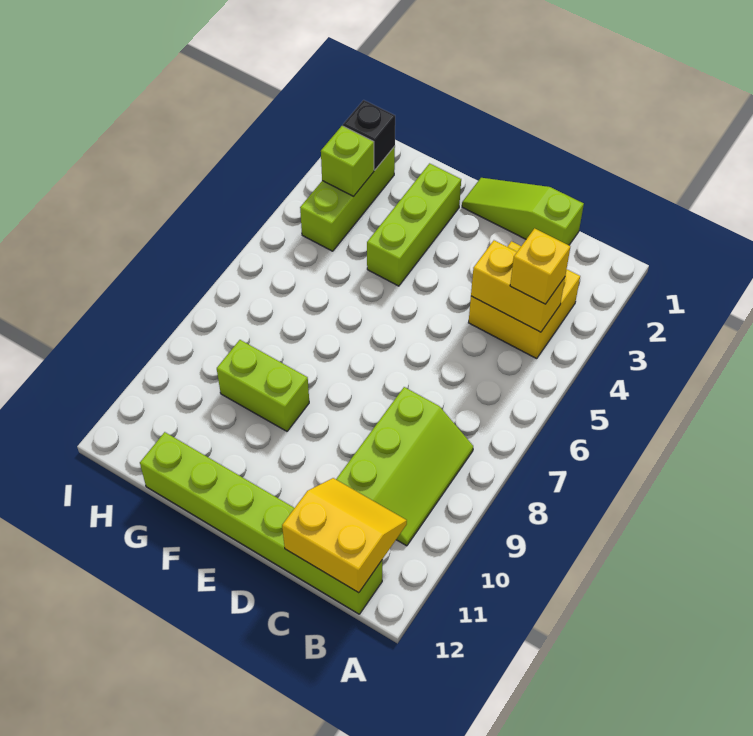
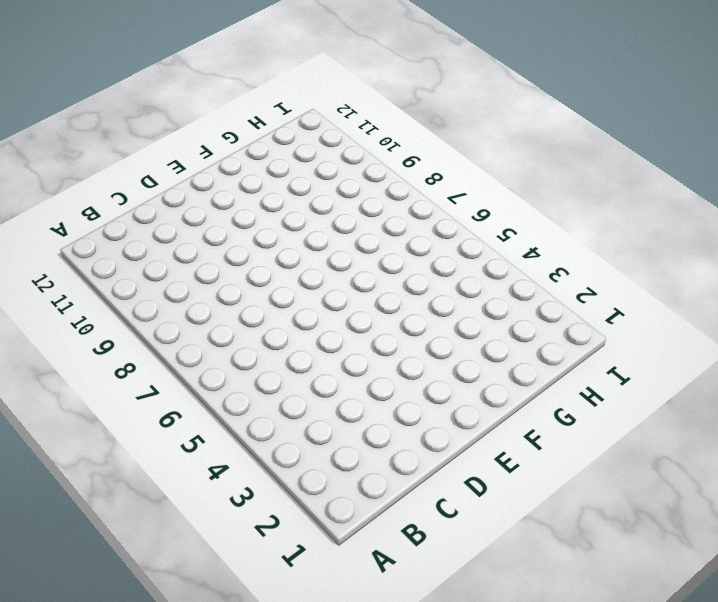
none -> yellow brick B3:C4 level 1
none -> lime slope B8:C10 level 1 top C
none -> lime brick B12:G12 level 1

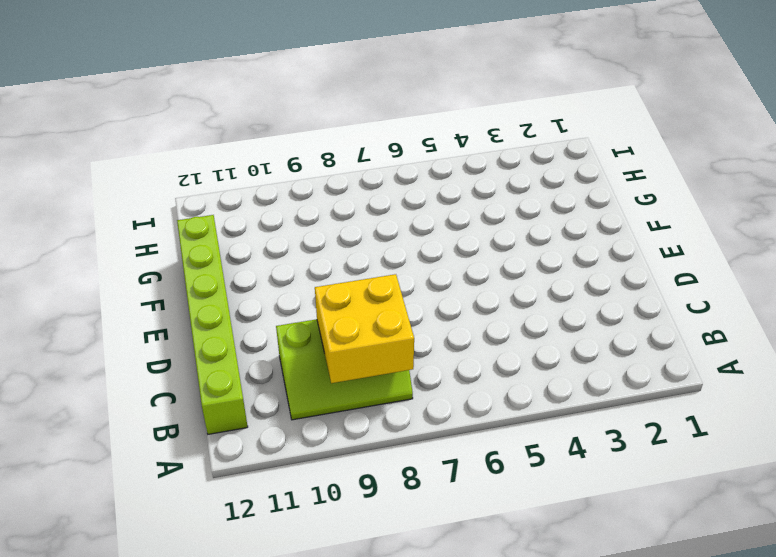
yellow brick B8:C9 level 2 -> yellow brick B3:C4 level 1
none -> lime slope C1:E1 level 1 top C
none -> lime brick F2:F4 level 1
none -> lime brick F9:G9 level 1

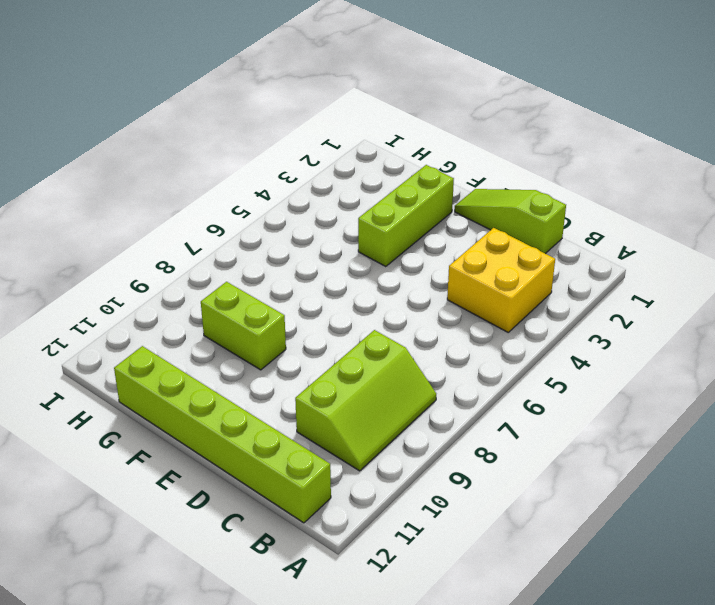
none -> lime brick H2:H4 level 1
none -> yellow brick B4:C4 level 2
none -> yellow slope B11:C12 level 2 top 12

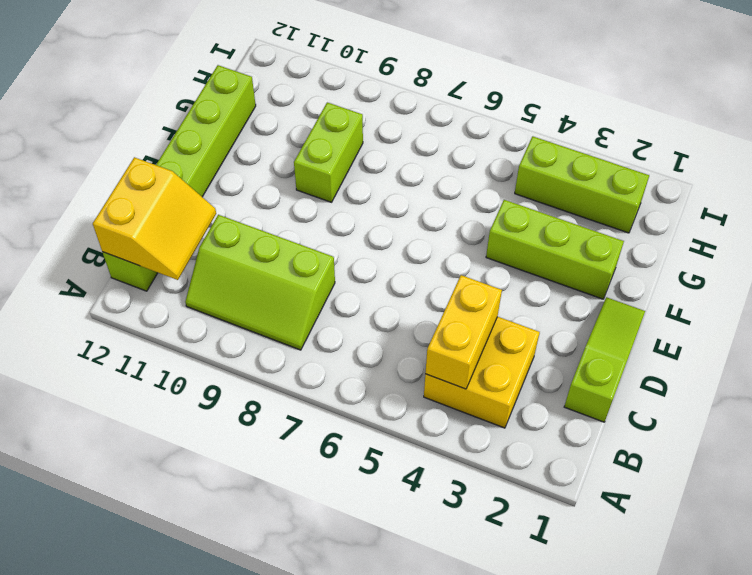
none -> black brick H2 level 2
none -> lime brick H3 level 2
none -> yellow brick B4 level 3

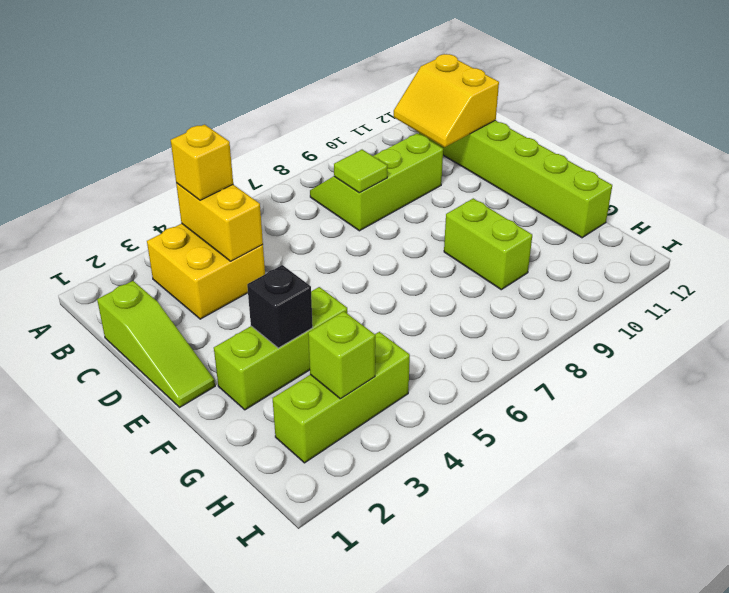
lime tile C8 level 2 -> none
black brick F3 level 2 -> black brick H2 level 2

